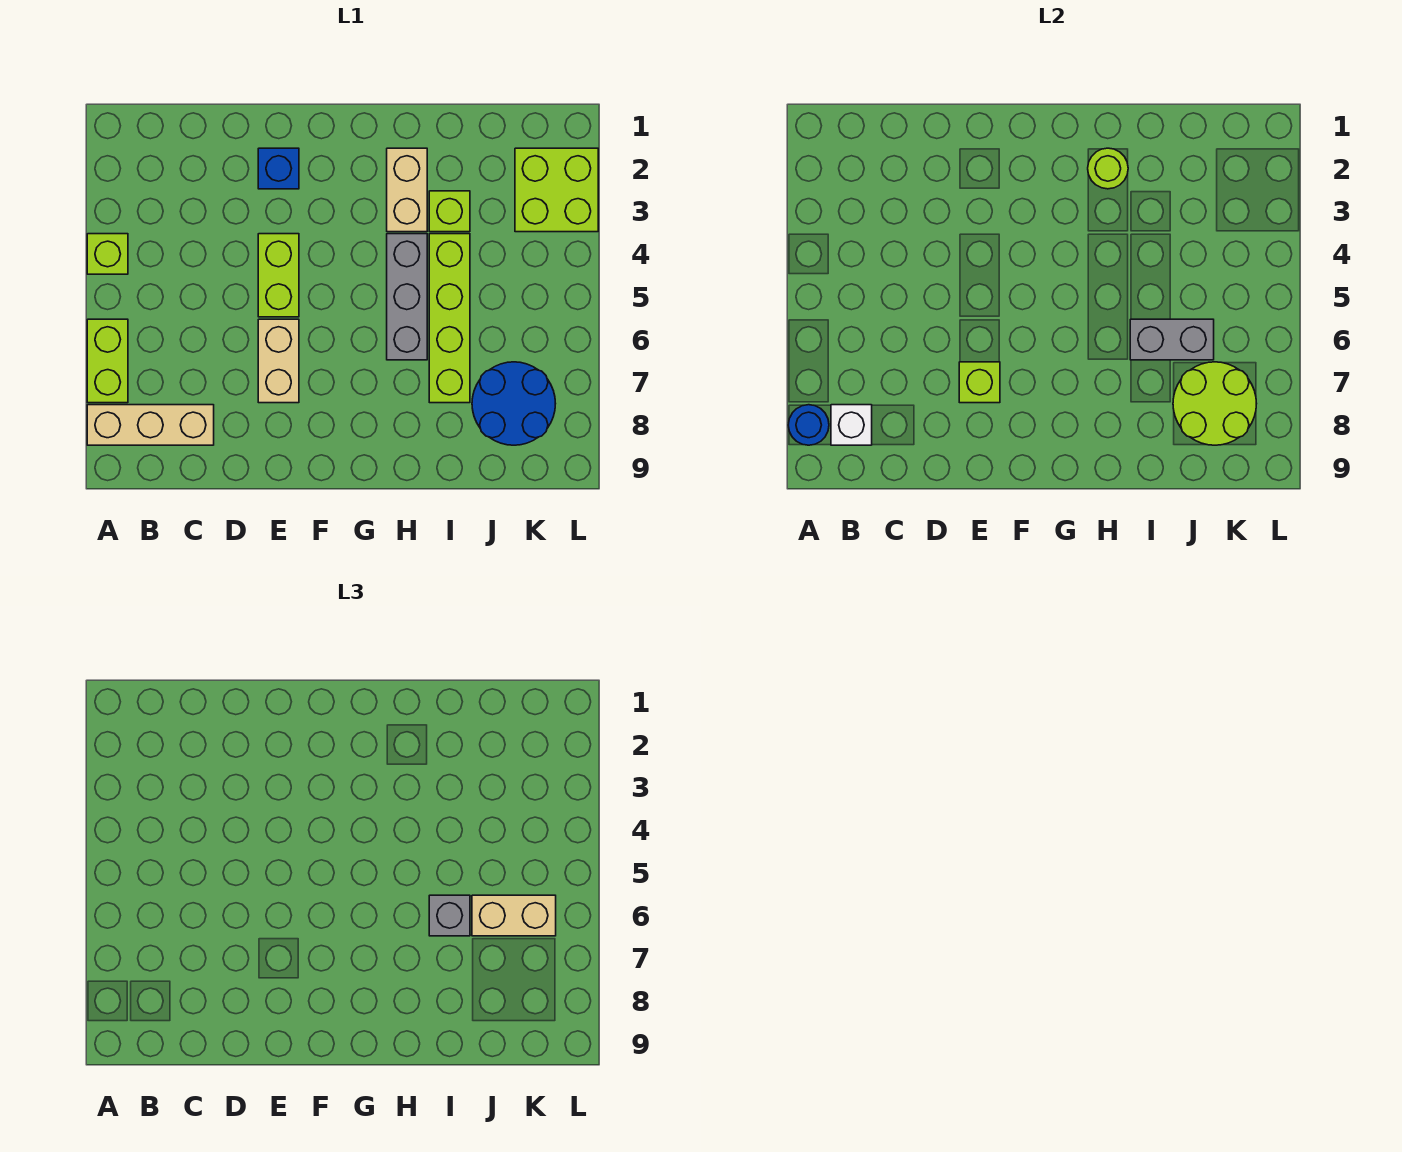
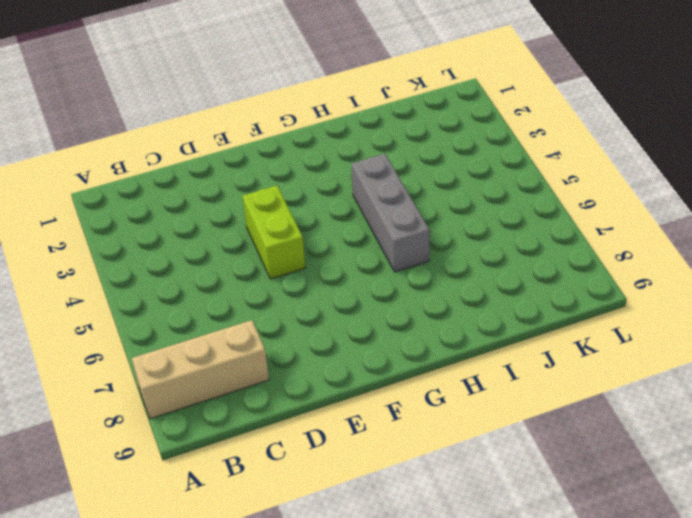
none -> lime brick A4 level 1
none -> lime brick A6:A7 level 1
none -> blue brick E2 level 1

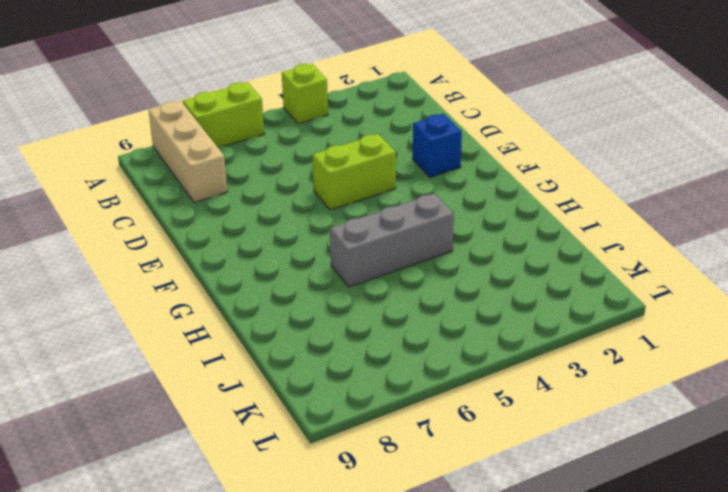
none -> tan brick E6:E7 level 1
none -> tan brick H2:H3 level 1
none -> lime brick I3 level 1

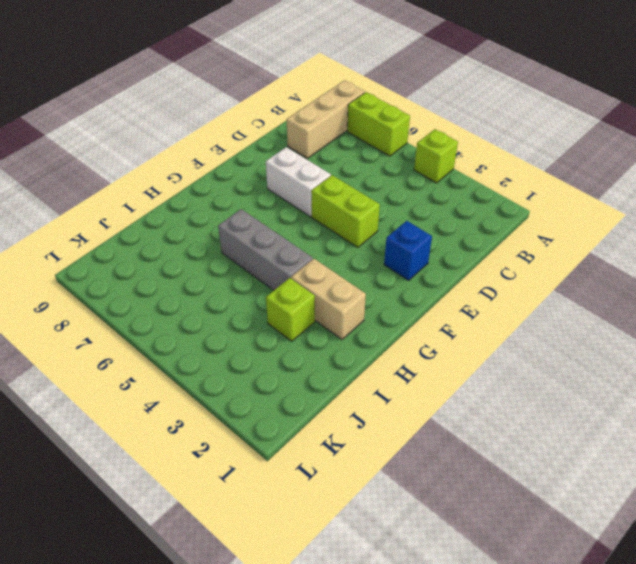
white brick E6:E7 level 1 -> tan brick E6:E7 level 1
none -> lime brick I4:I7 level 1
none -> blue round brick J7:K8 level 1
none -> lime brick K2:L3 level 1

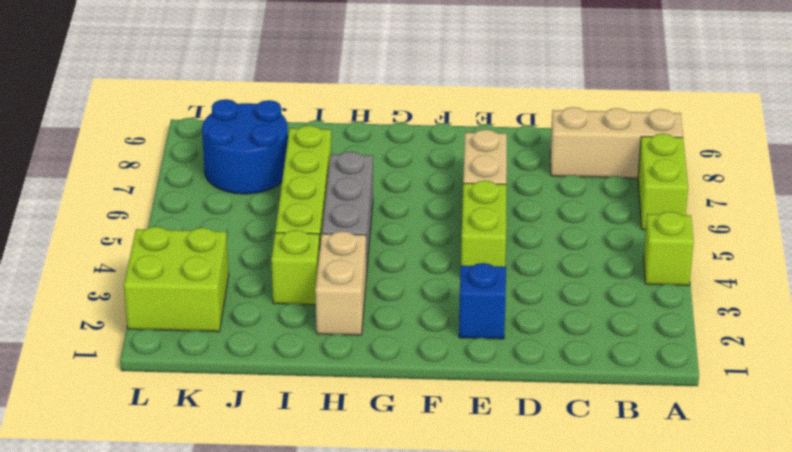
none -> blue round brick A8 level 2
none -> white brick B8 level 2
none -> lime brick E7 level 2

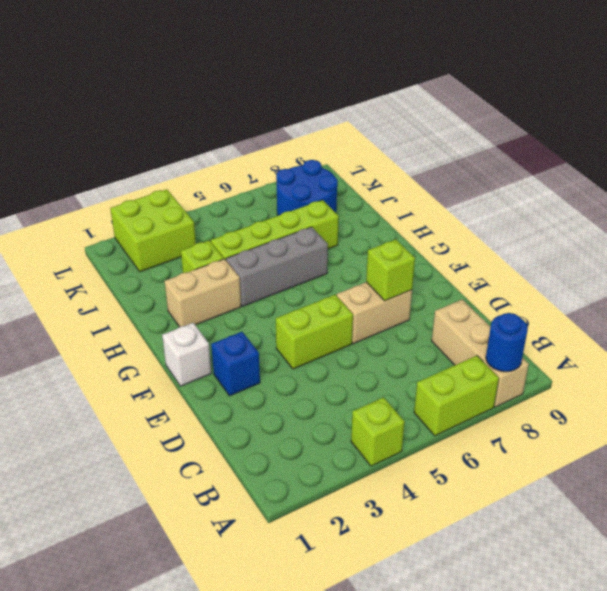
white brick F1 level 1 -> white brick B8 level 2
none -> lime round brick H2 level 2
none -> grey brick I6:J6 level 2
none -> lime round brick J7:K8 level 2

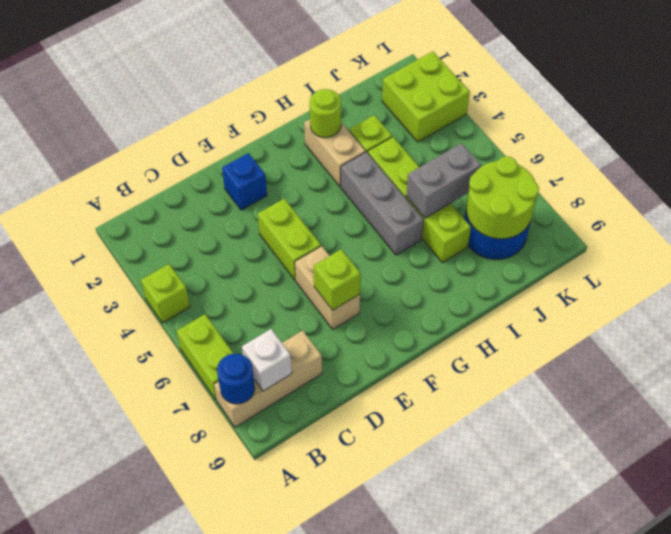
none -> grey brick I6 level 3
none -> tan brick J6:K6 level 3

